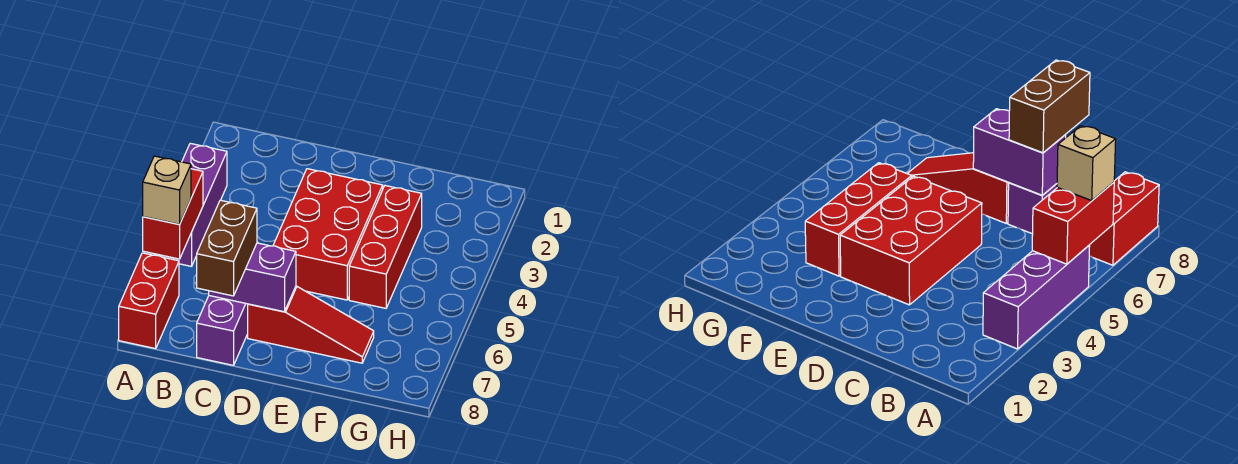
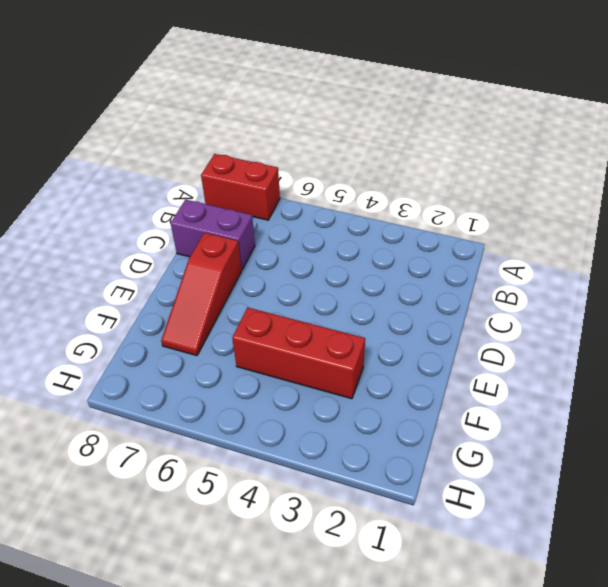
none -> purple brick A3:A5 level 1
none -> red brick D3:E5 level 1

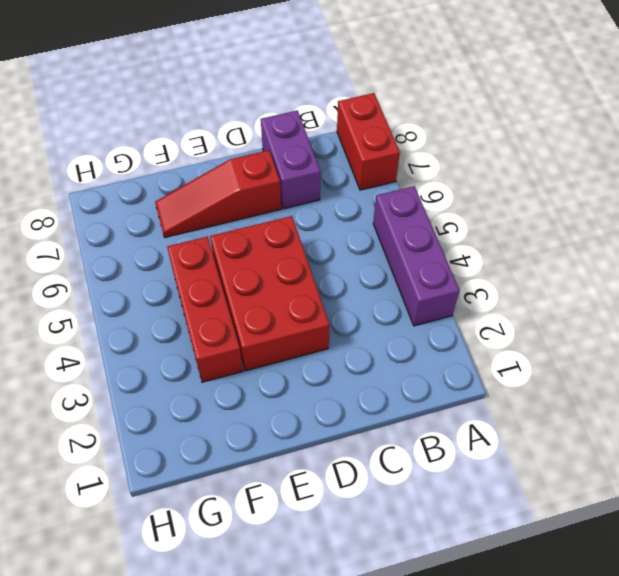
none -> red brick A5:A6 level 2
none -> purple brick C7:D7 level 2

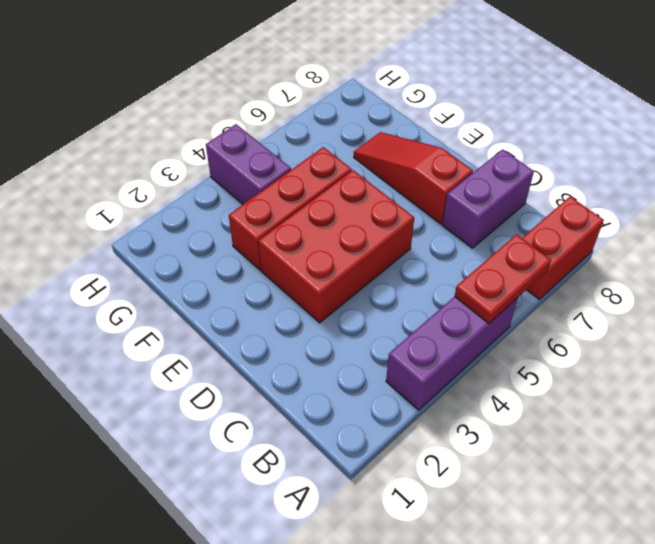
red plate A5:A6 level 2 -> red brick A5:A6 level 2
purple brick G4:H4 level 1 -> purple brick C7:D7 level 2
none -> tan brick A6 level 3
none -> brown brick C7:C8 level 3

